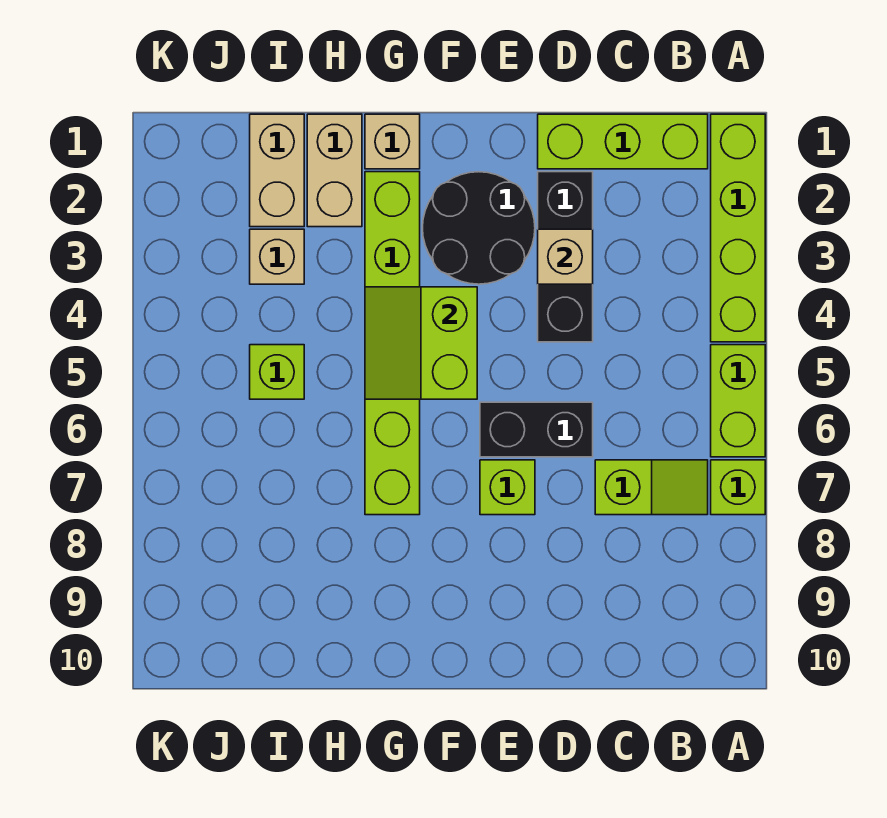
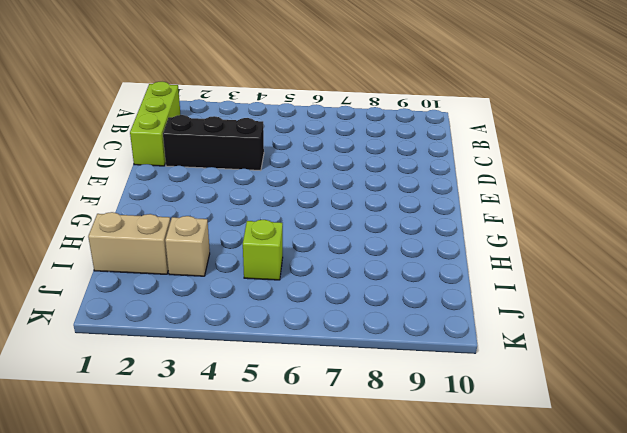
none -> lime brick A1:A4 level 1
none -> lime brick A5:A6 level 1
none -> lime brick A7 level 1

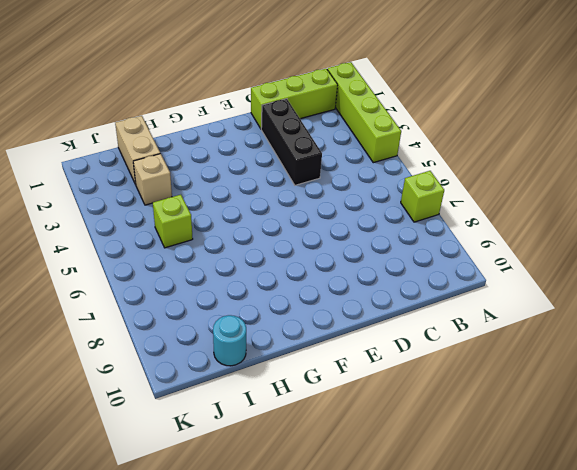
cyan round brick I10 level 1 -> none
none -> lime brick A5:A6 level 1
none -> lime slope B7:C7 level 1 top C
none -> black brick D6:E6 level 1

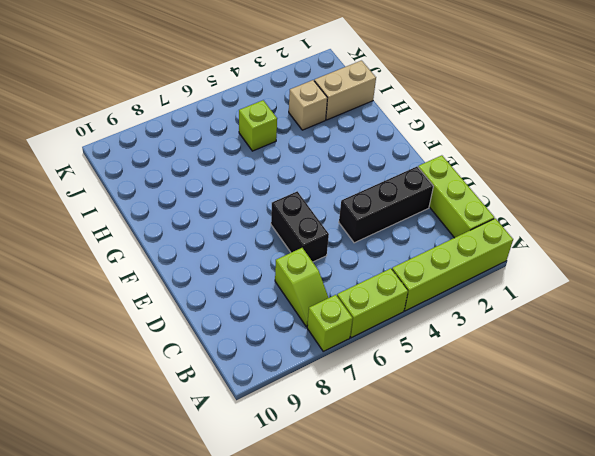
none -> black round brick E2:F3 level 1
none -> lime brick E7 level 1
none -> tan brick G1 level 1

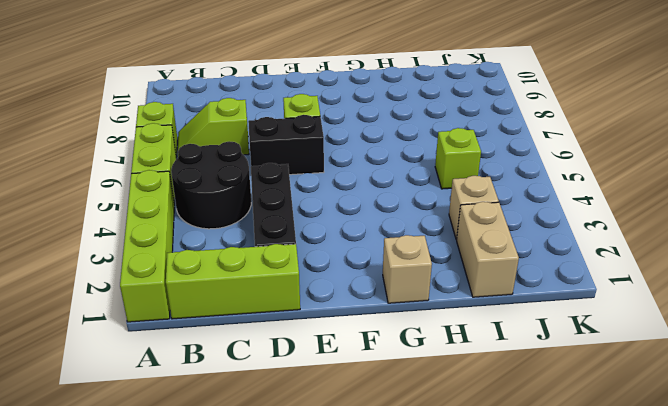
black round brick B4:C5 level 1 -> black round brick E2:F3 level 1
none -> lime brick G2:G7 level 1
none -> tan brick H1:H2 level 1
none -> tan brick D3 level 2

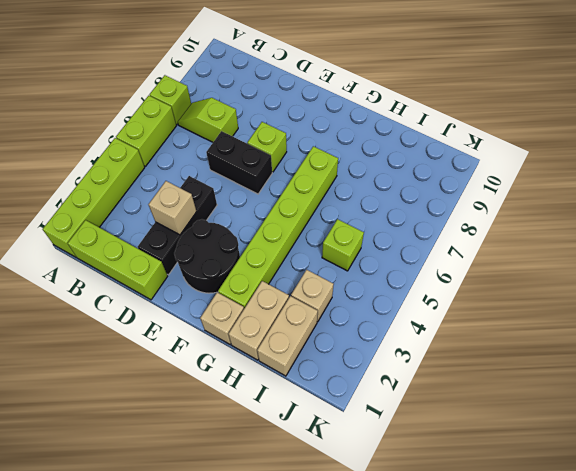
none -> lime slope F4:G5 level 2 top F

